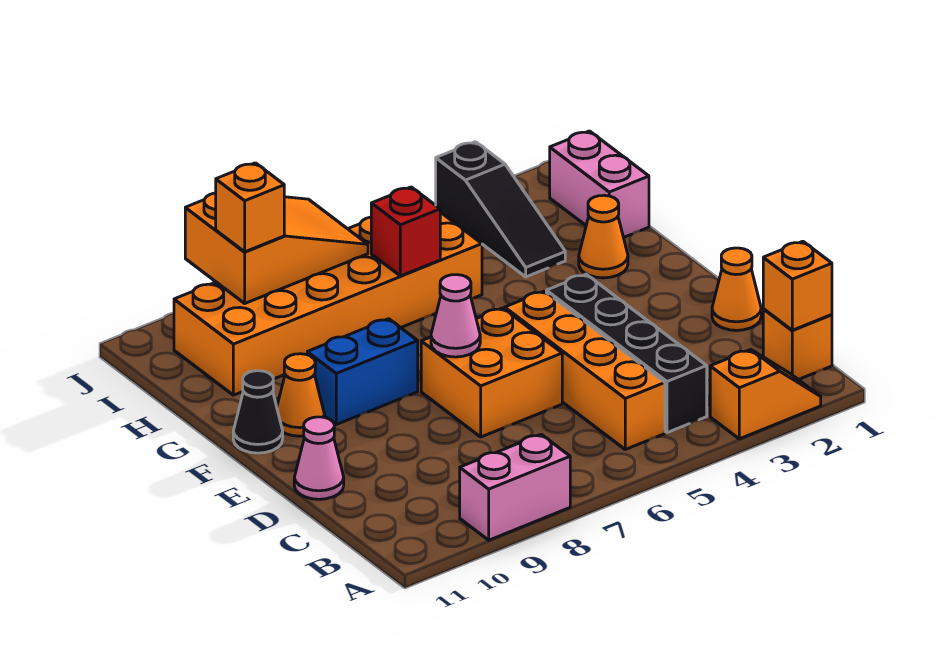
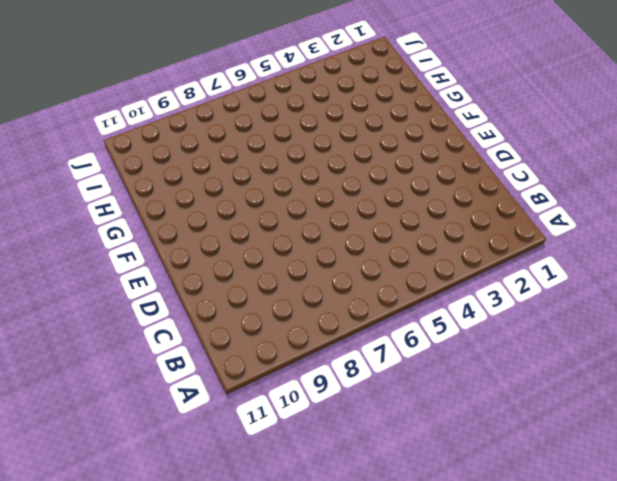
none -> orange slope A2:A3 level 1 top 3
none -> pink brick A8:A9 level 1
none -> orange brick B1 level 1

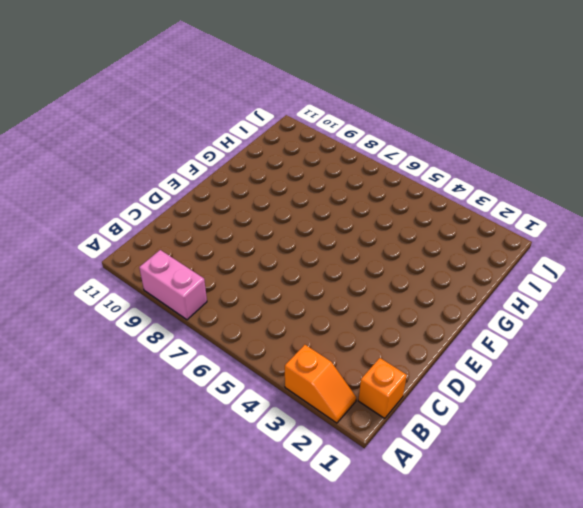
none -> black brick B4:E4 level 1
none -> orange brick B5:E5 level 1
none -> orange cone D1 level 1

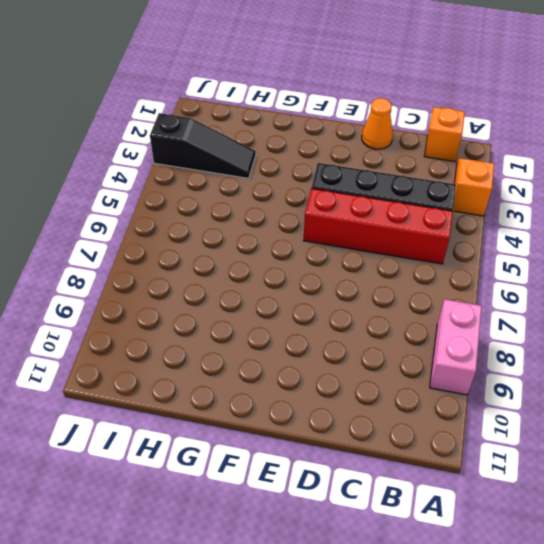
red brick B5:E5 level 1 -> orange brick B5:E5 level 1
none -> orange brick D6:E7 level 1
none -> pink cone D11 level 1
none -> blue brick F8:F9 level 1

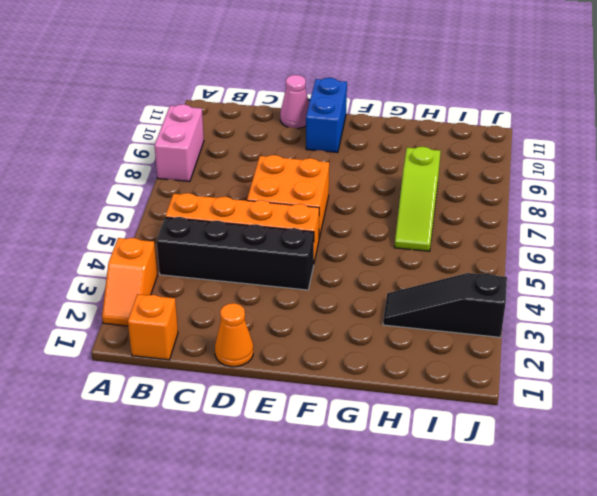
blue brick E10:E11 level 1 -> blue brick F8:F9 level 1
lime slope H6:H8 level 1 top 8 -> orange brick H5:I10 level 1
none -> orange cone F10 level 1
none -> black cone F11 level 1
none -> orange cone G2 level 1

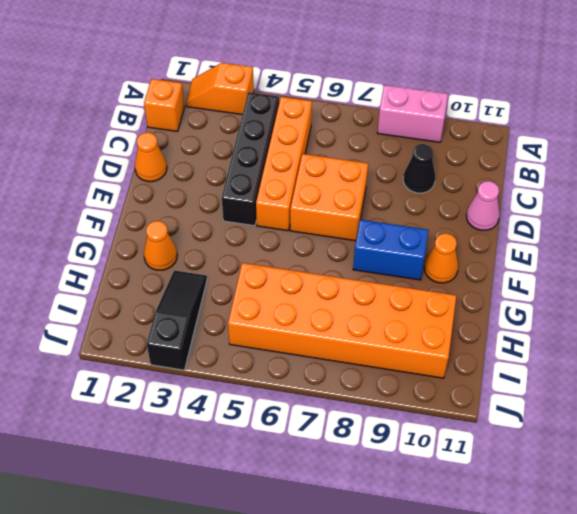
black cone C9 level 1 -> black cone F11 level 1
none -> pink brick H1:I1 level 1
none -> orange brick B1 level 2
none -> pink cone E7 level 2

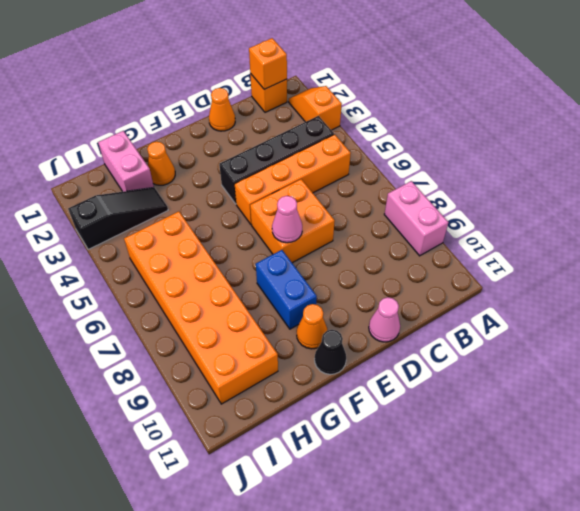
pink brick H1:H2 level 1 -> pink brick H1:I1 level 1
none -> red brick H6 level 2
none -> orange slope I7:J9 level 2 top 9
none -> orange brick I9 level 3

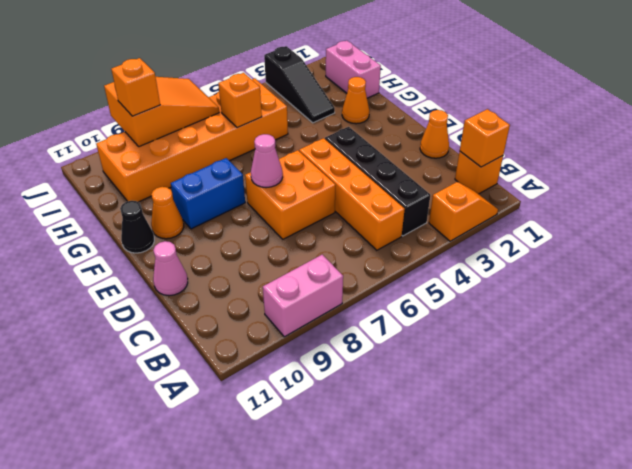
orange brick H6 level 2 -> red brick H6 level 2

